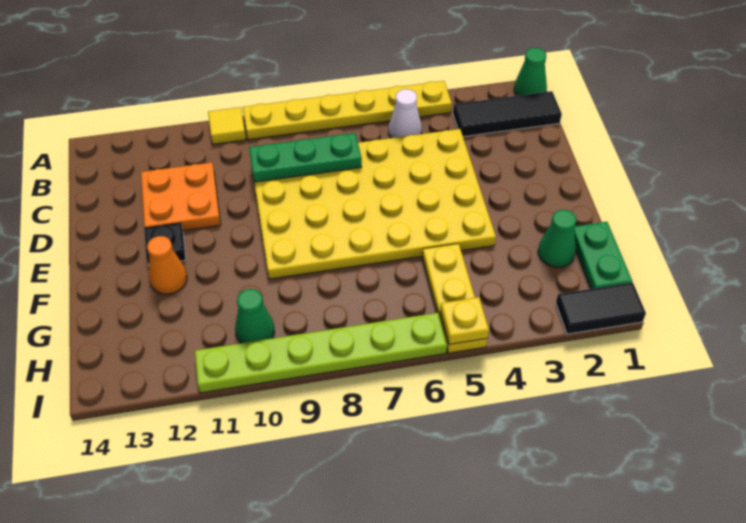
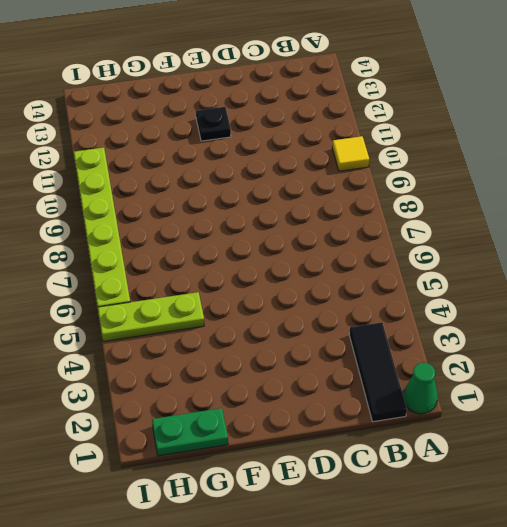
lime plate G5:I5 level 1 -> yellow plate G5:I5 level 1
none -> yellow plate A4:A9 level 1
none -> white cone B5 level 1
none -> yellow plate C4:F9 level 1

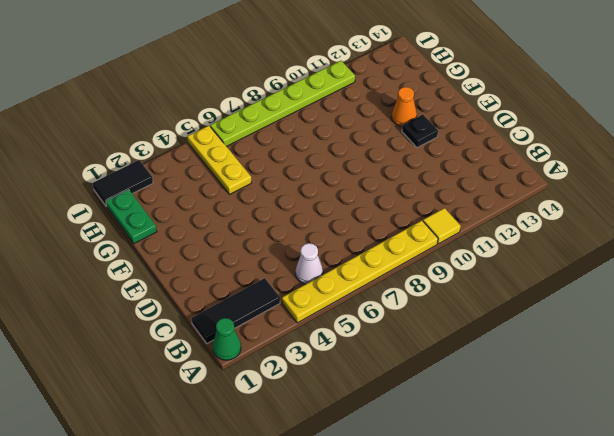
none -> yellow plate C4:F9 level 1
none -> orange plate C11:D12 level 1
none -> green cone G2 level 1

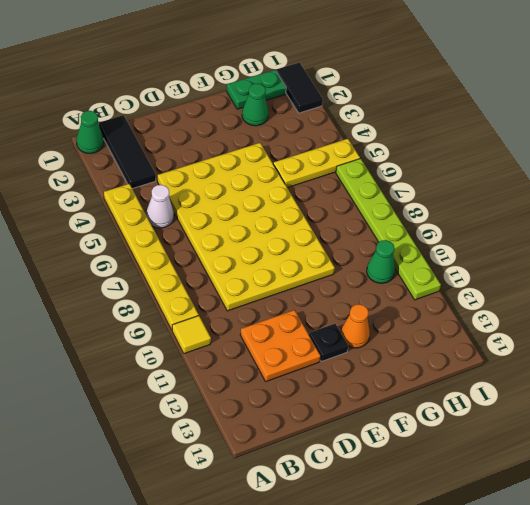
none -> green plate C7:C9 level 2
none -> yellow plate I5 level 2

